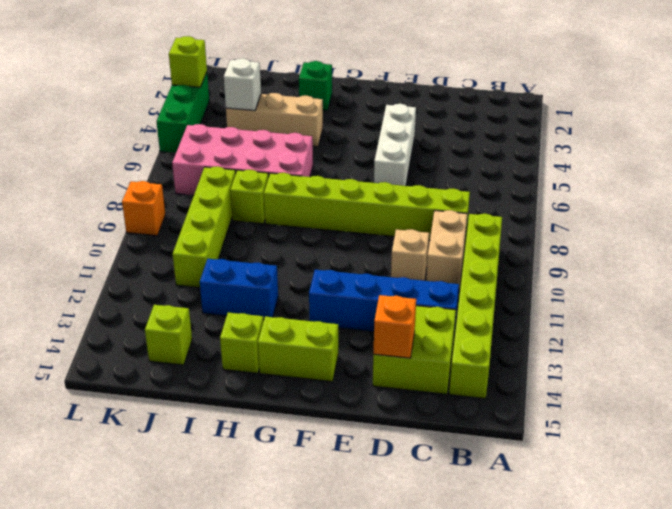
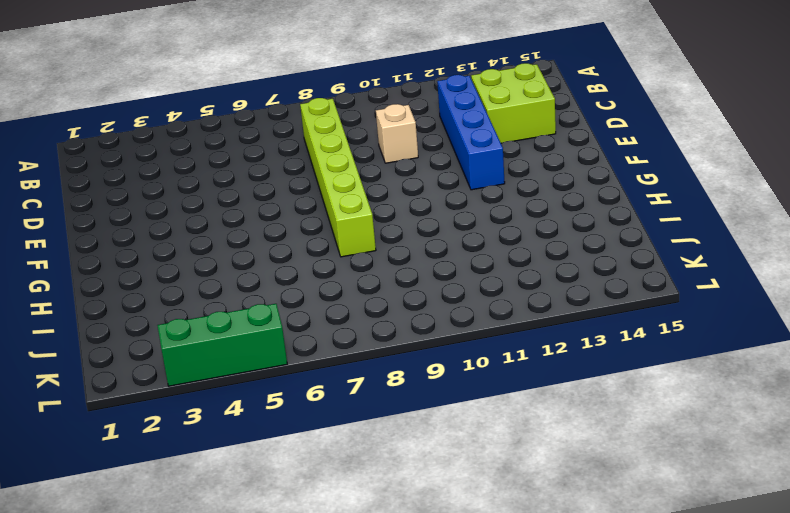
none -> lime brick B9:B14 level 1
none -> tan brick C9:C10 level 1
none -> white brick E4:E6 level 1

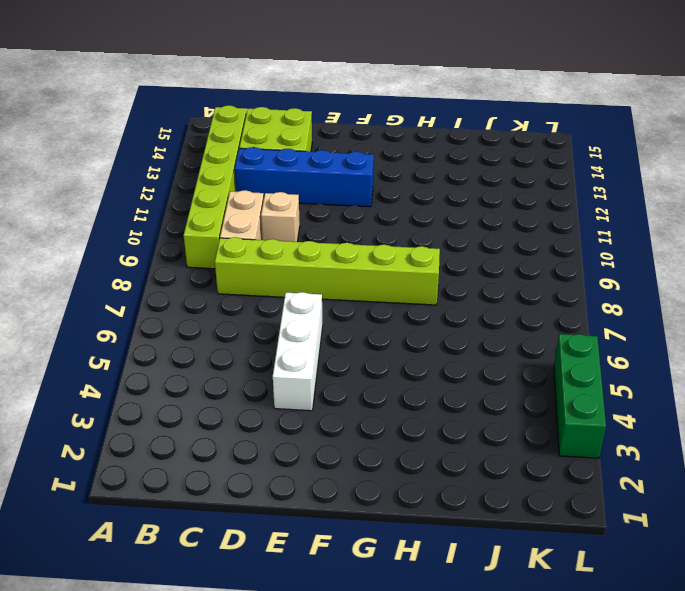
none -> lime brick F14:G14 level 1
none -> green brick H2 level 1
none -> tan brick H4:J4 level 1

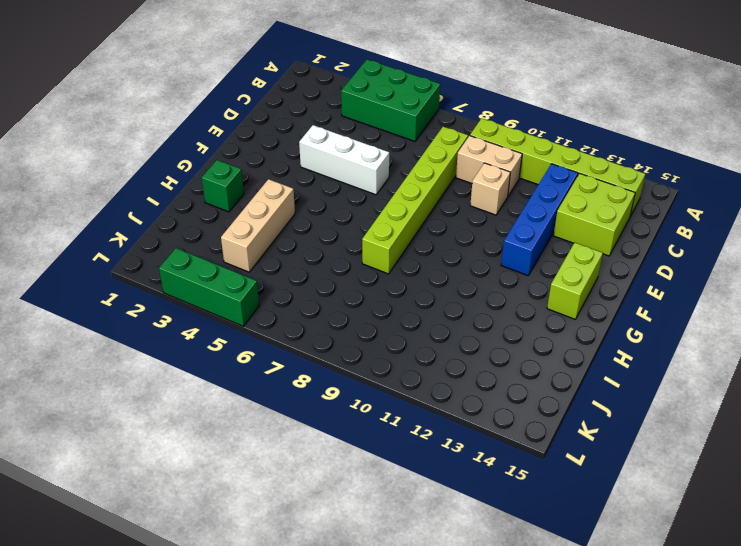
green brick A4:B6 level 1 -> none
none -> pink brick H6:K7 level 1
none -> blue brick H12:I12 level 1
none -> lime brick H14 level 1

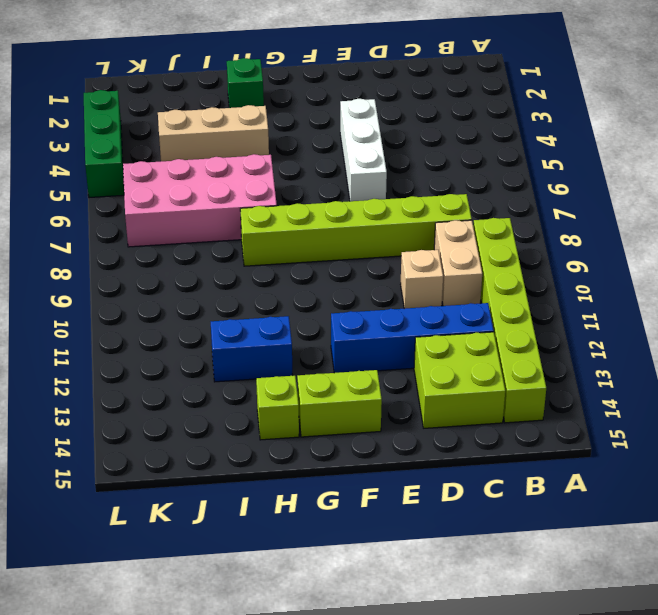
none -> lime brick I8 level 1
none -> lime brick J8:J11 level 1
none -> lime brick J14 level 1

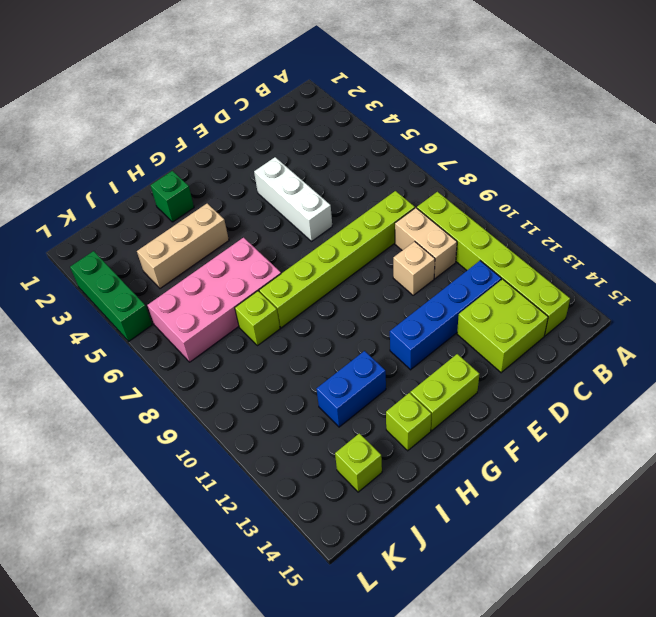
none -> lime brick J8:J11 level 1
none -> orange brick L9 level 1
none -> orange brick D14 level 2

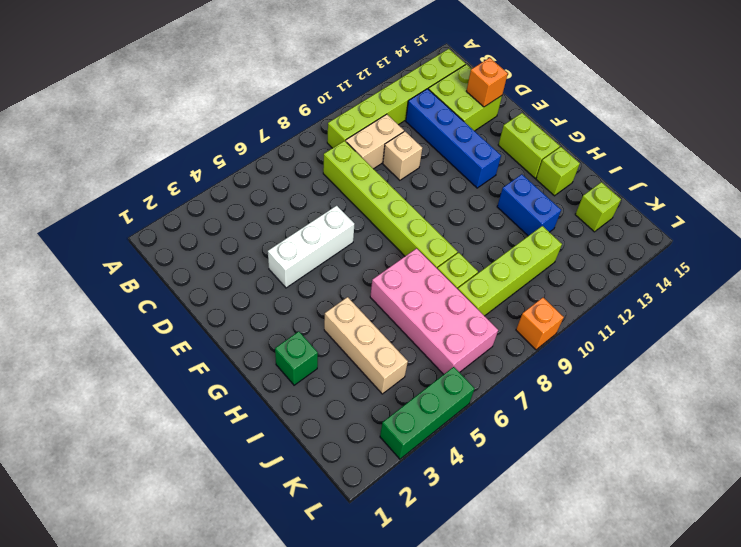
none -> white brick J4 level 2
none -> lime brick L3 level 2

